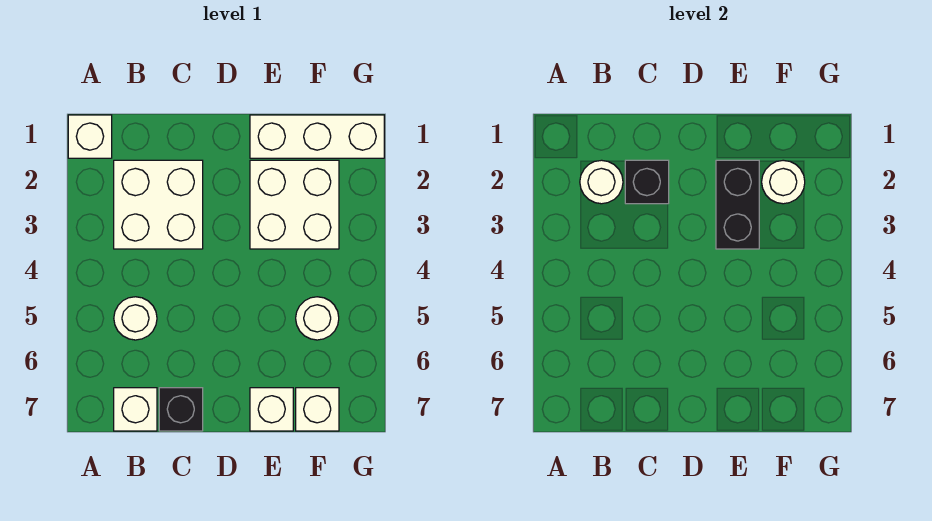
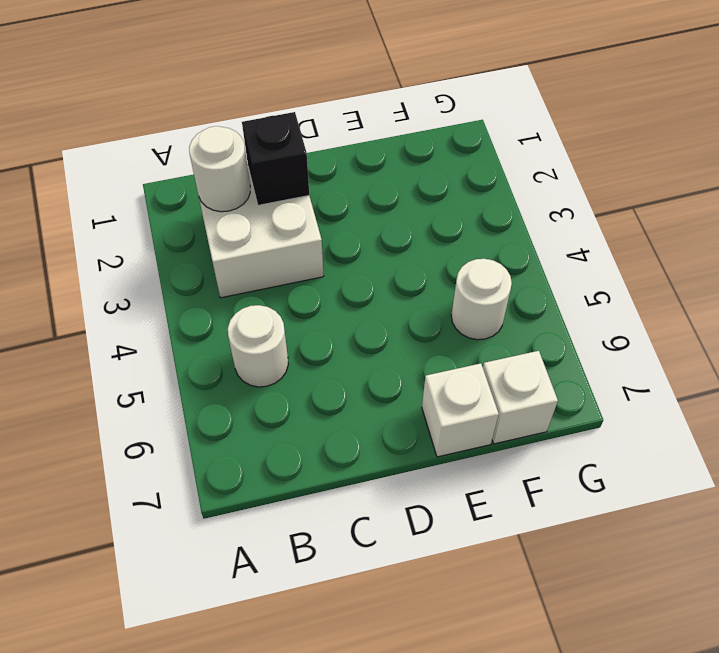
none -> white brick A1 level 1
none -> white brick B7 level 1
none -> black brick C7 level 1

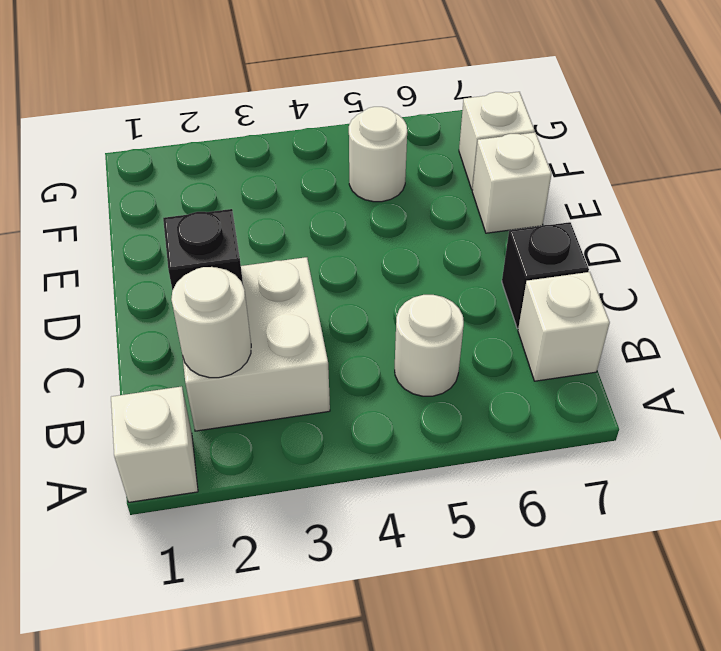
none -> white brick E1:G1 level 1
none -> white brick E2:F3 level 1
none -> black brick E2:E3 level 2

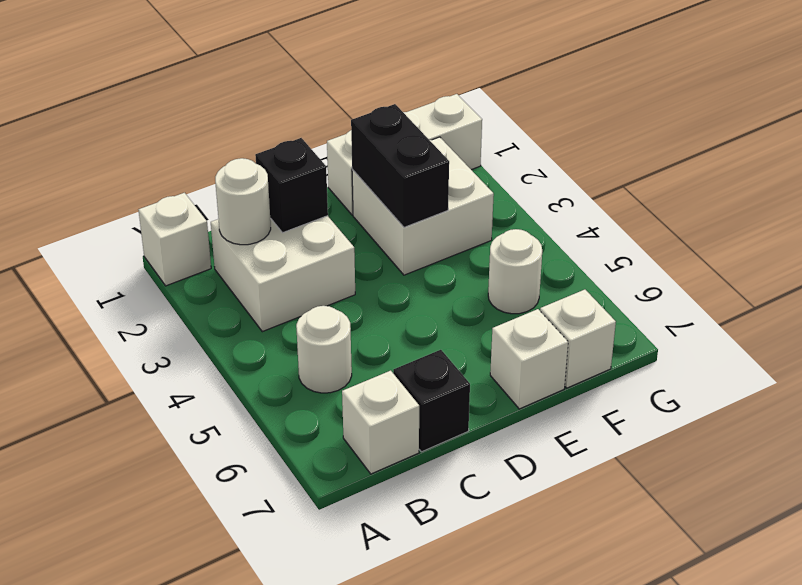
none -> white round brick F2 level 2

